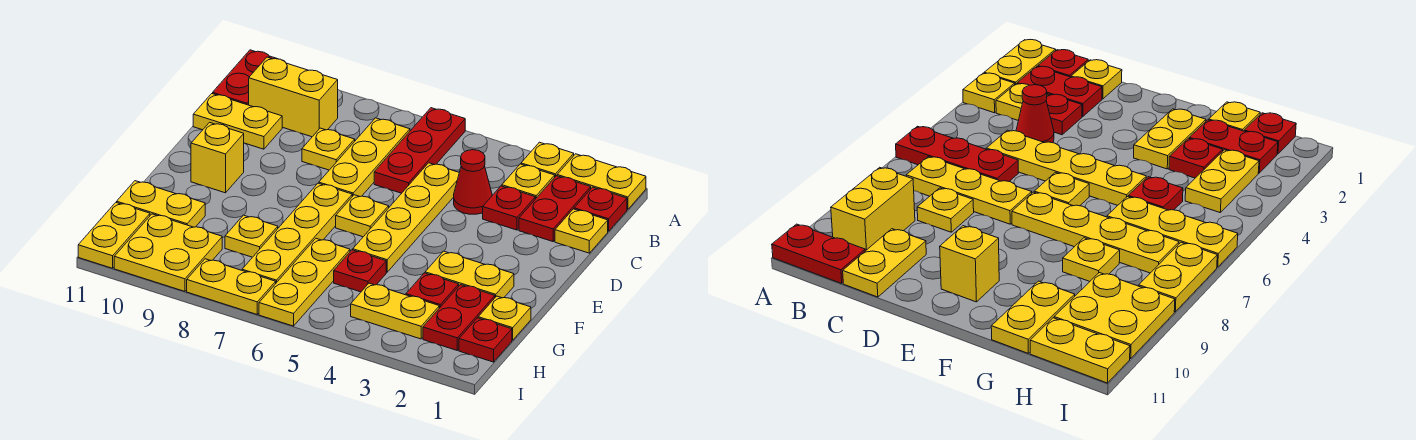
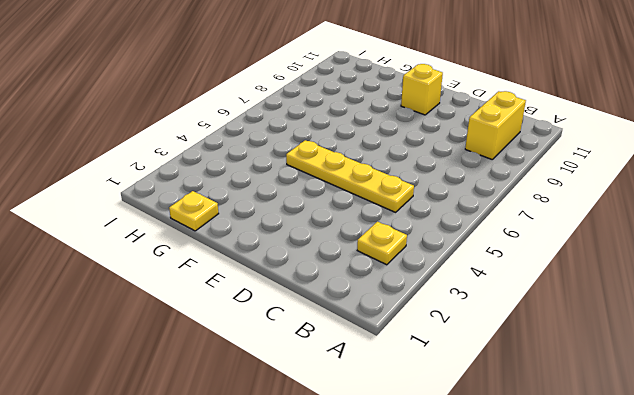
none -> yellow plate A1:A2 level 1
none -> yellow plate A3 level 1
none -> red plate A6:C6 level 1
none -> red plate A11:B11 level 1

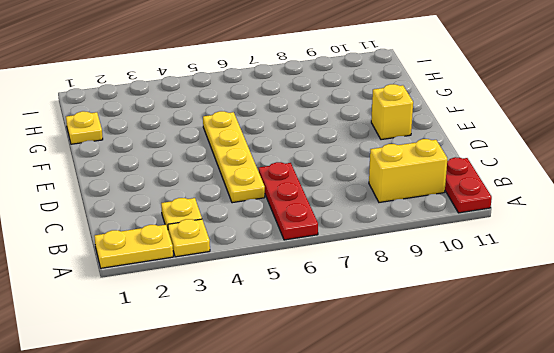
none -> red plate B1 level 1
none -> red plate B2:C2 level 1
none -> yellow plate B7:D7 level 1
none -> yellow plate C1 level 1

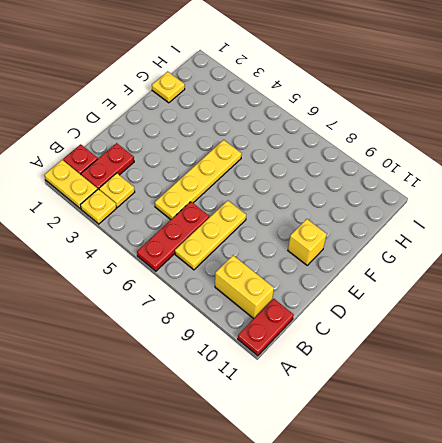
none -> yellow plate C1 level 1
none -> red plate C3 level 1
none -> red cone C4 level 1
none -> yellow plate C8 level 1

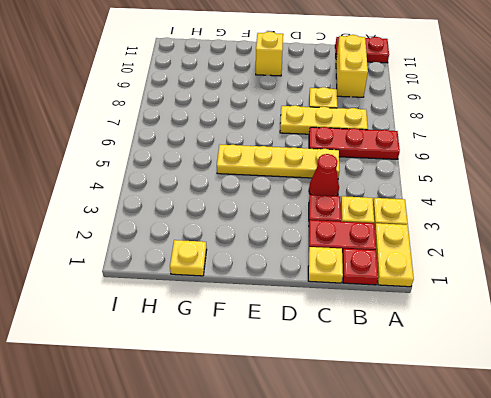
none -> yellow plate C10:C11 level 1
none -> yellow plate E6 level 1
none -> yellow plate E7:H7 level 1
none -> yellow plate F2:F3 level 1

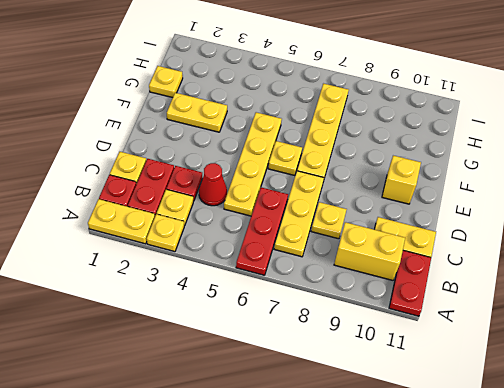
none -> red plate G2:H2 level 1
none -> red plate G3 level 1
none -> red plate G5 level 1
none -> yellow plate G6:I6 level 1

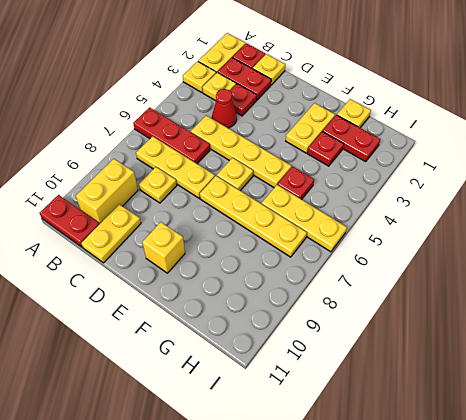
none -> yellow plate G8 level 1
none -> yellow plate G10:G11 level 1
none -> red plate H1 level 1
none -> yellow plate H3:H4 level 1

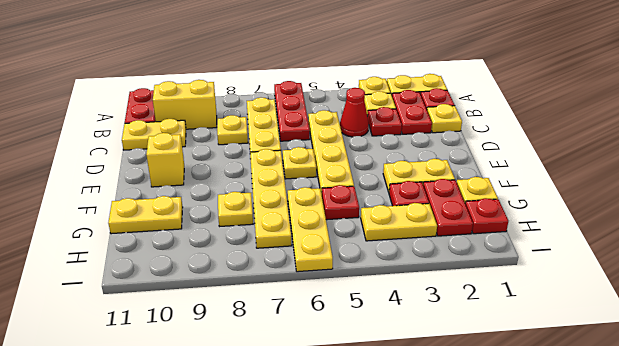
none -> yellow plate H9:I10 level 1
none -> yellow plate H11:I11 level 1
none -> yellow plate I7:I8 level 1

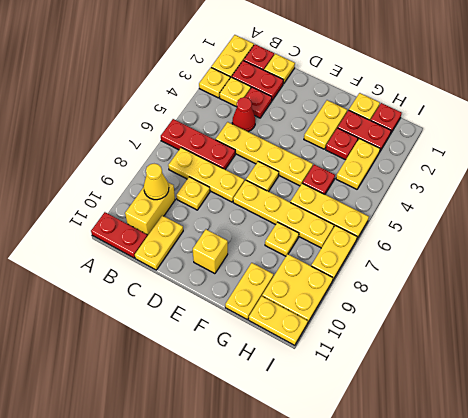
yellow cone B9 level 2 -> none

